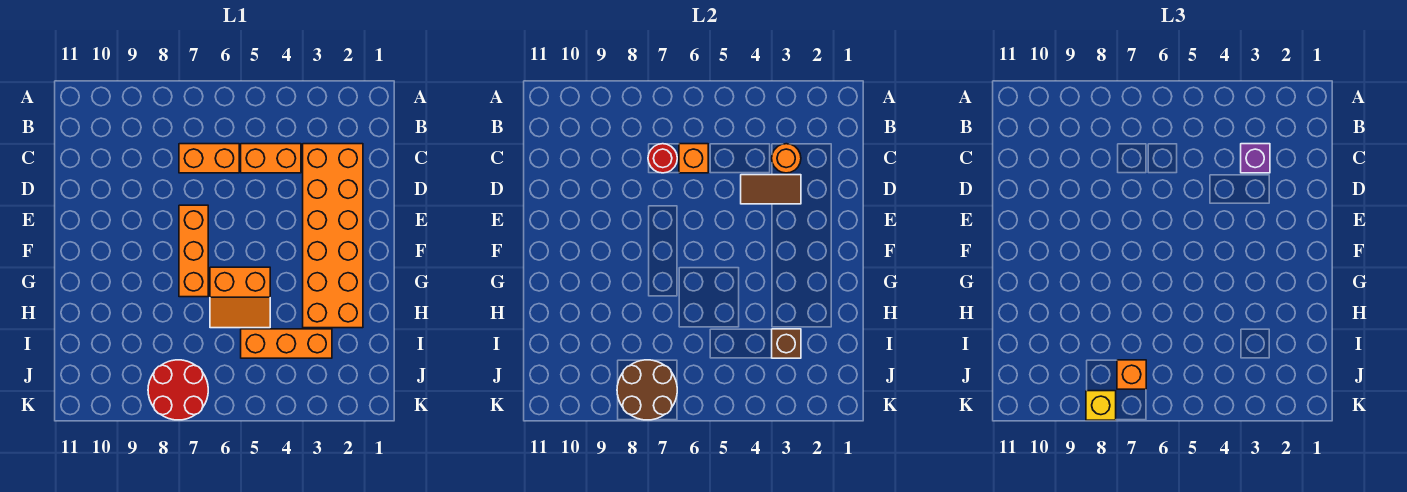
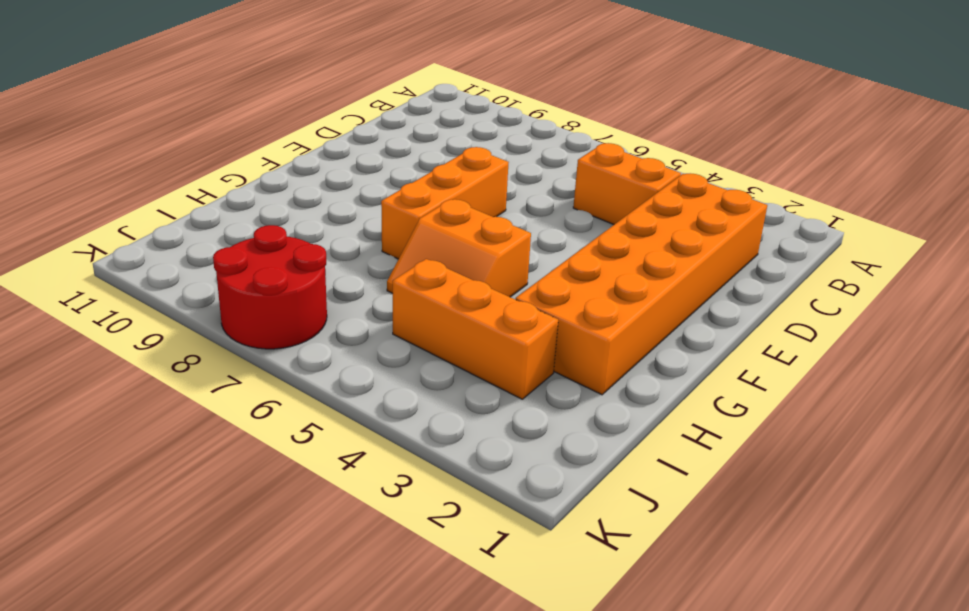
none -> orange brick C6:C7 level 1
none -> orange round brick C3 level 2
none -> orange brick C6 level 2

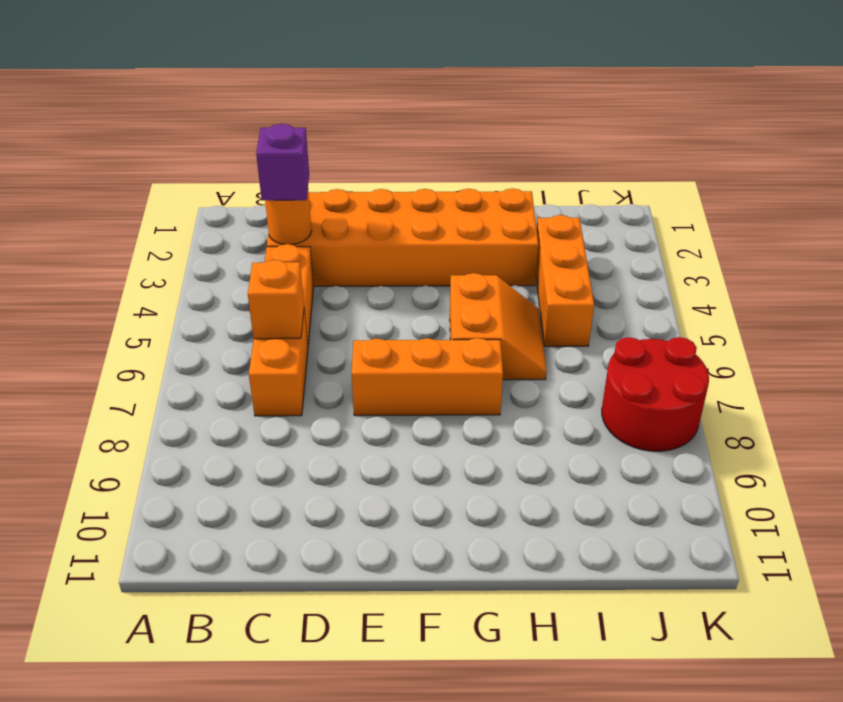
none -> red round brick C7 level 2
none -> brown tile D3:D4 level 2
none -> brown brick I3 level 2

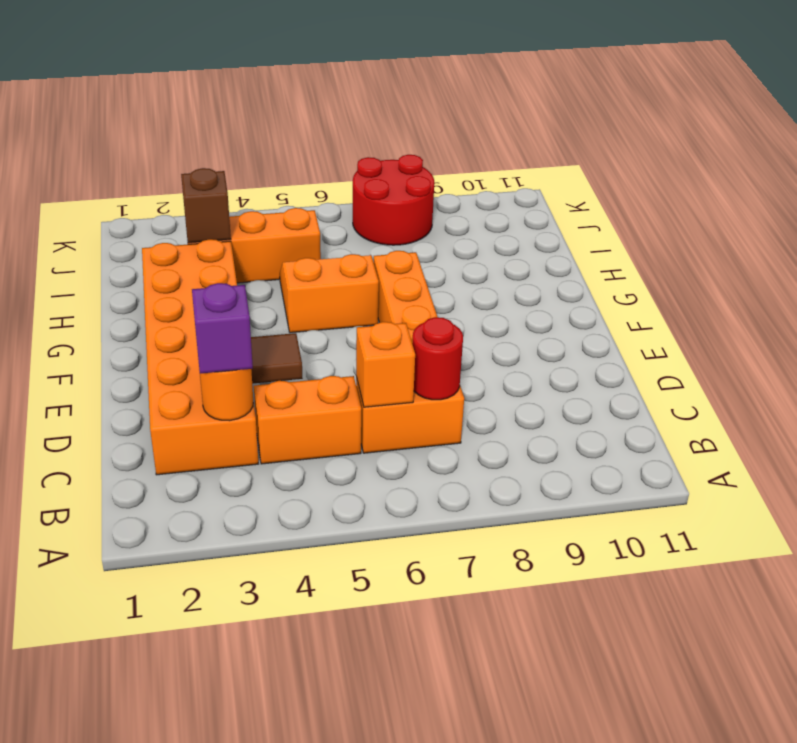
none -> brown round brick J7:K8 level 2
none -> orange brick J7 level 3
none -> yellow brick K8 level 3

